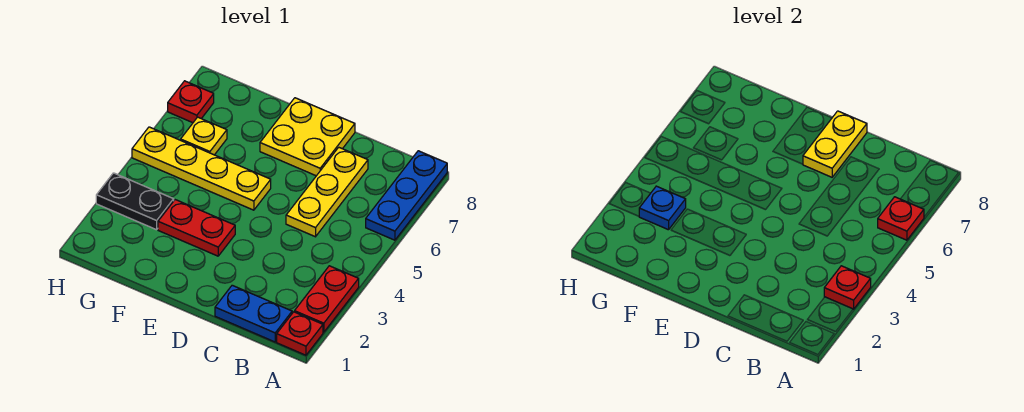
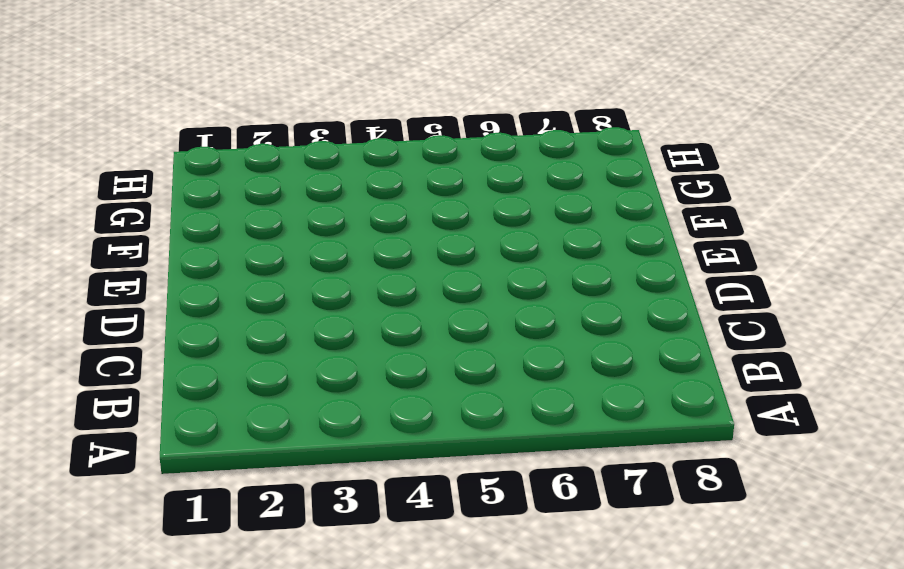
none -> red plate A1 level 1
none -> red plate A2:A3 level 1
none -> blue plate A6:A8 level 1

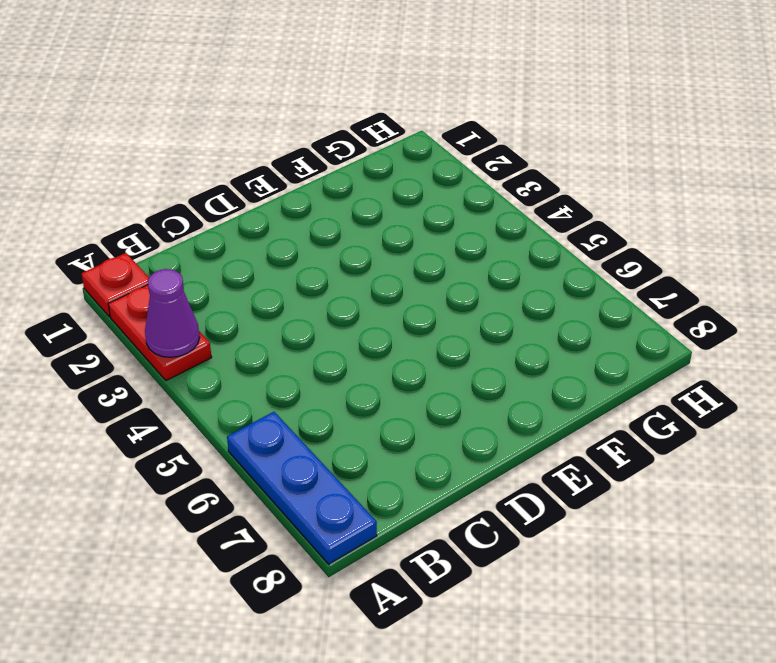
purple cone A3 level 2 -> red plate A3 level 2
none -> blue plate B1:C1 level 1
none -> yellow plate C5:C7 level 1
none -> yellow plate D7:E8 level 1

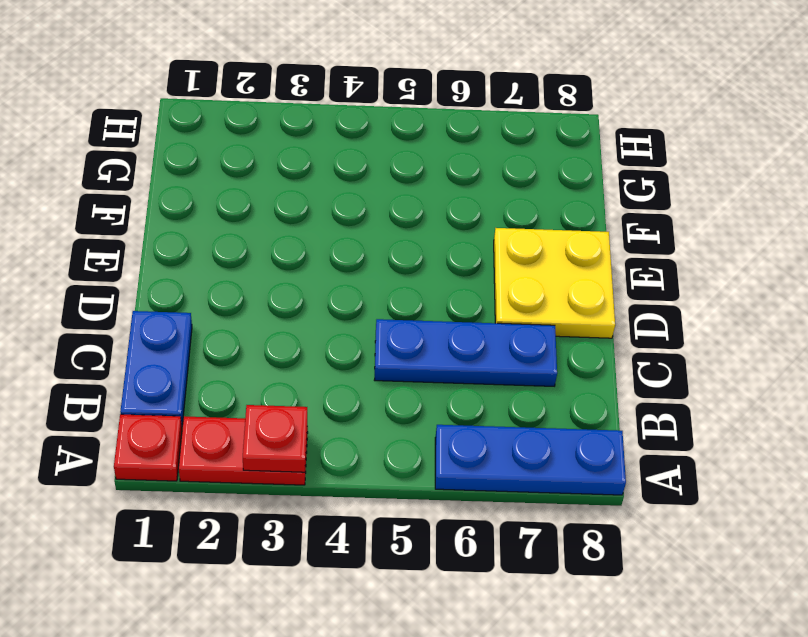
blue plate C5:C7 level 1 -> yellow plate C5:C7 level 1
none -> red plate E3:F3 level 1
none -> yellow plate E5:H5 level 1
none -> black plate G3:H3 level 1

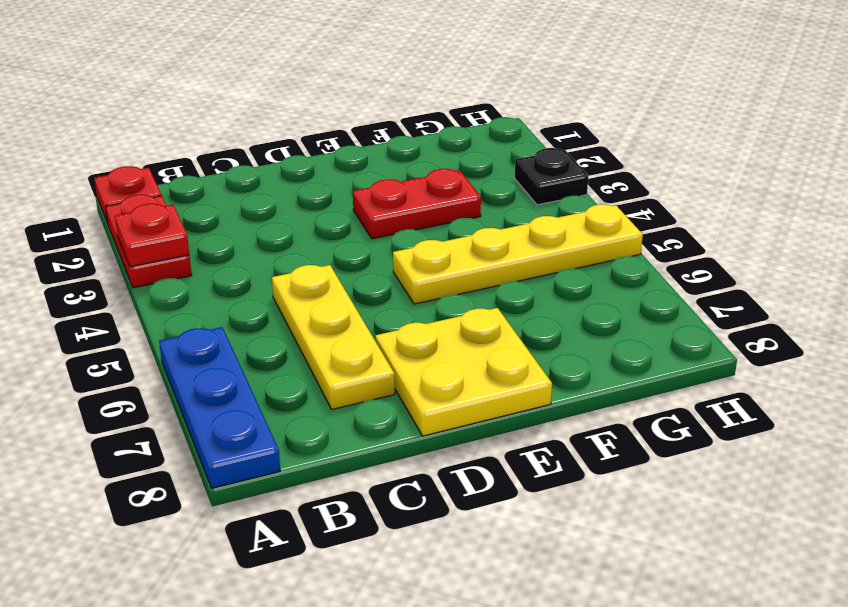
black plate H3 level 1 -> black plate G3:H3 level 1
none -> blue plate B1:C1 level 1
none -> yellow plate G6 level 1
none -> red plate H7 level 1

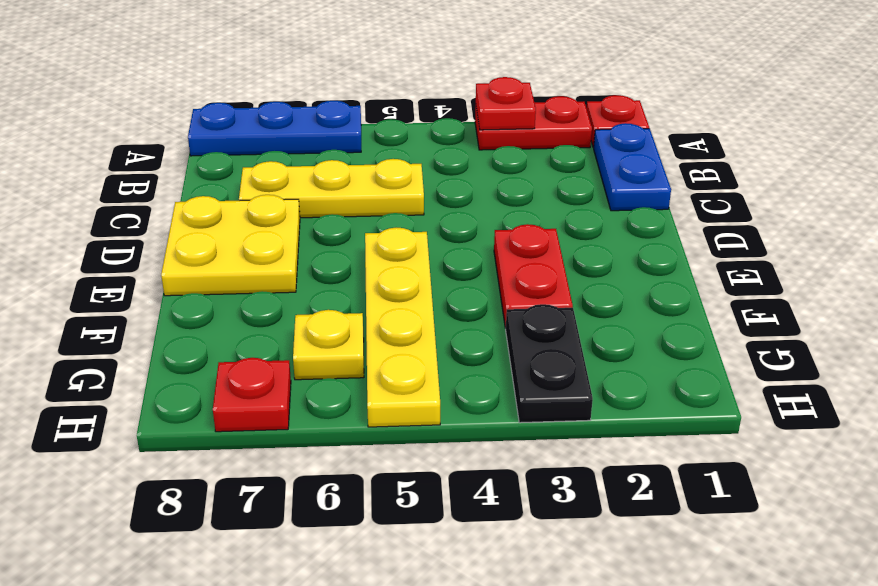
none -> red plate A6 level 2
none -> yellow plate D7:D8 level 2
none -> blue plate G3 level 2

